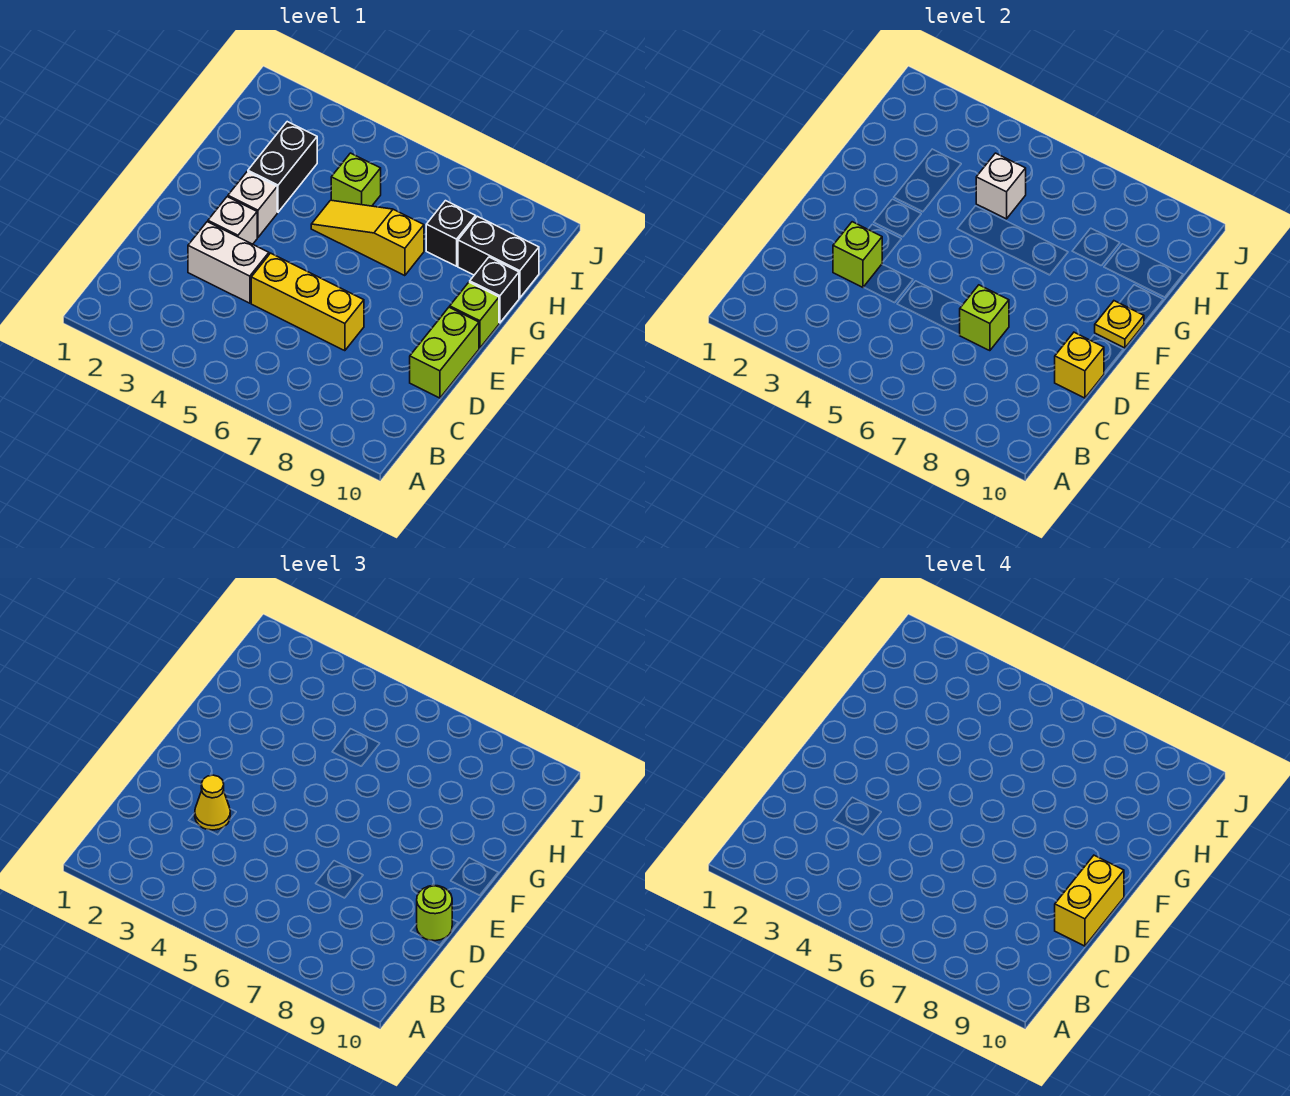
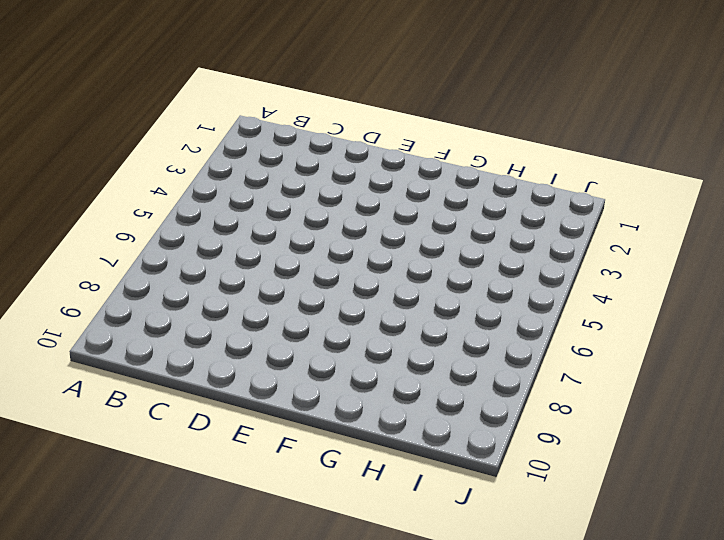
none -> white brick D3:D4 level 1
none -> yellow brick D5:D7 level 1
none -> lime brick D10:E10 level 1

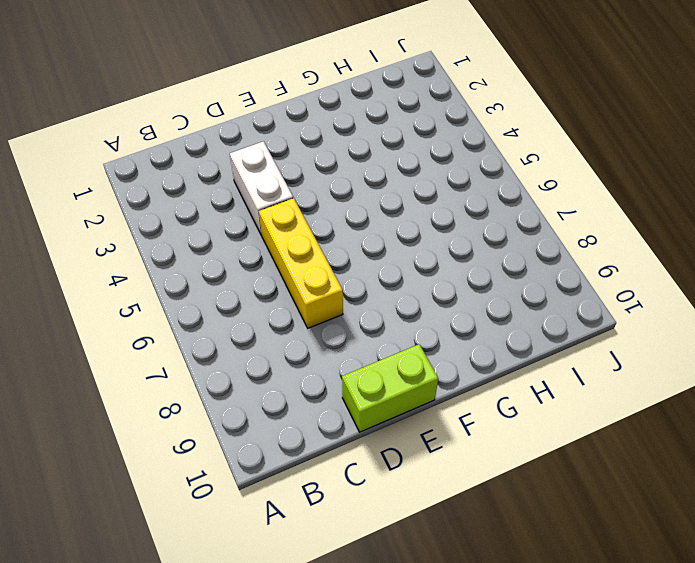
none -> white brick E3 level 1
none -> white brick F3 level 1
none -> lime brick F10 level 1

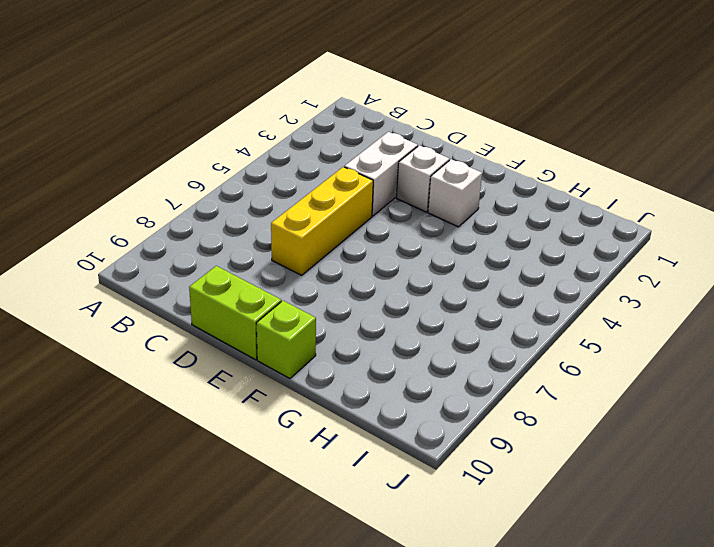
none -> black brick G3:H3 level 1
none -> yellow slope G5:G7 level 1 top 7
none -> black brick G10 level 1

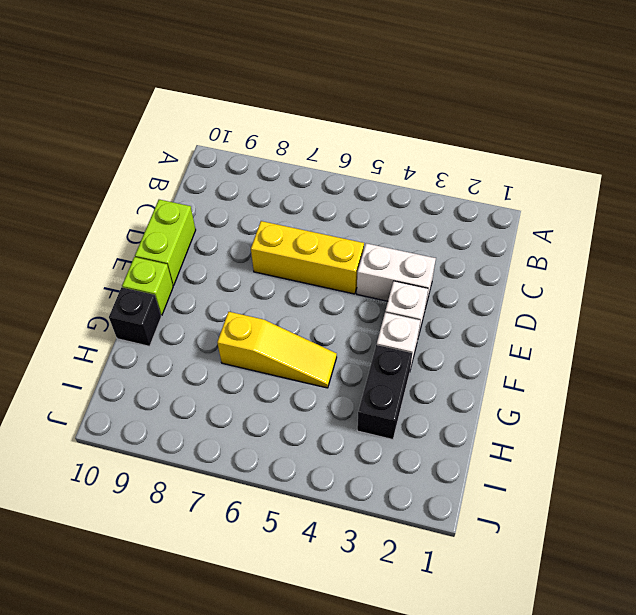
none -> lime brick H5 level 1
none -> black brick H8 level 1
none -> black brick H9:H10 level 1

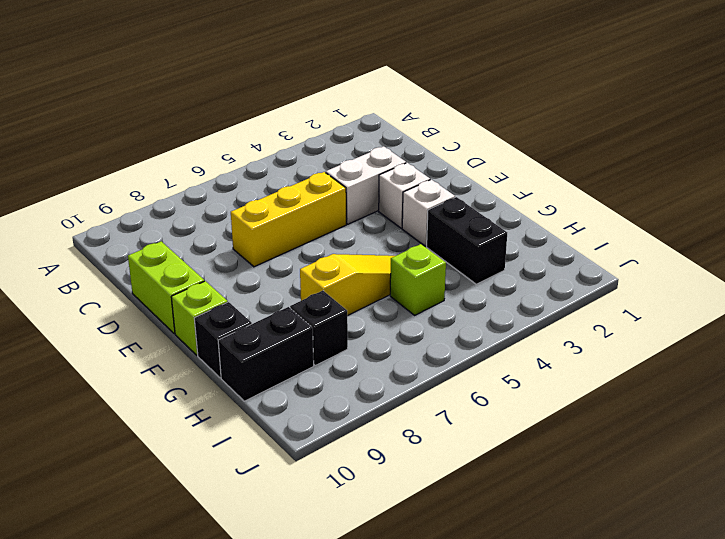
none -> lime brick D3 level 2
none -> lime brick D7 level 2
none -> yellow brick D10 level 2

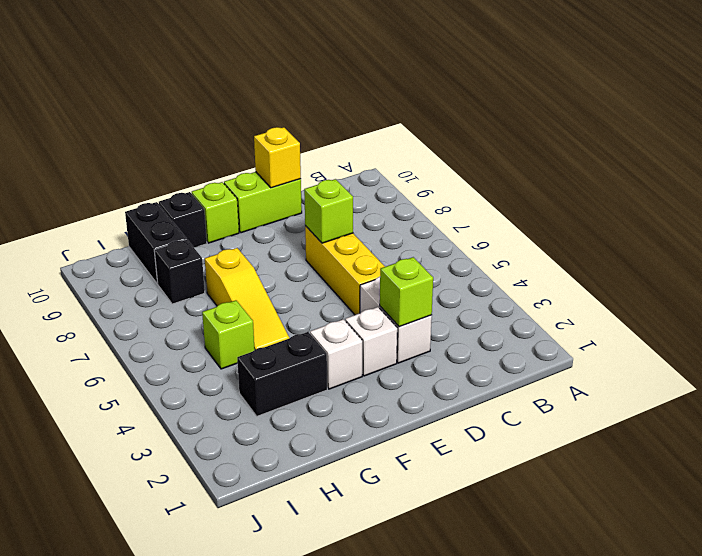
none -> yellow plate F10 level 2
none -> white brick H5 level 2
none -> yellow cone D3 level 3

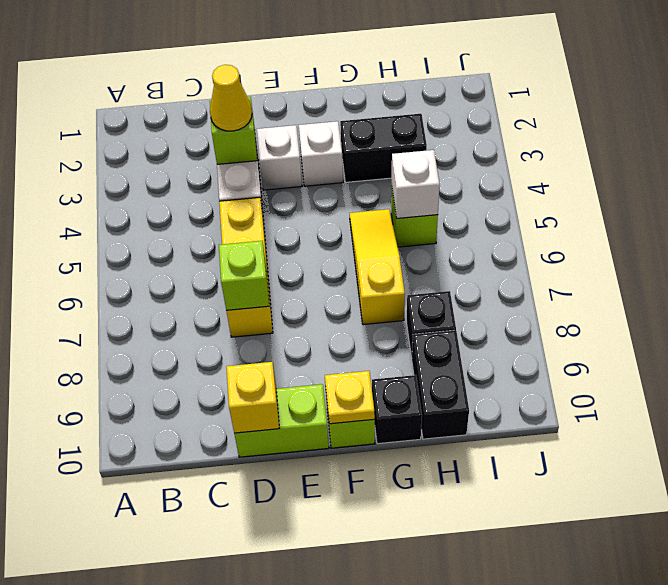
none -> lime round brick D10 level 3
none -> yellow brick D10:E10 level 4

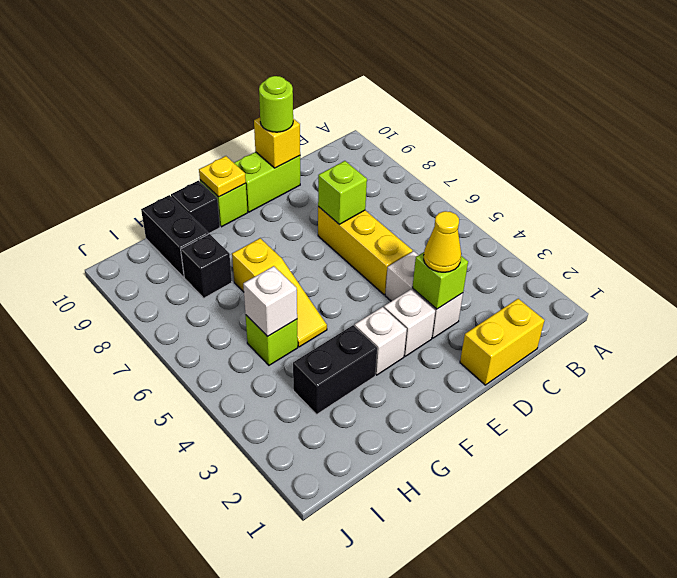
yellow brick C1:D1 level 1 -> yellow brick D10:E10 level 4

